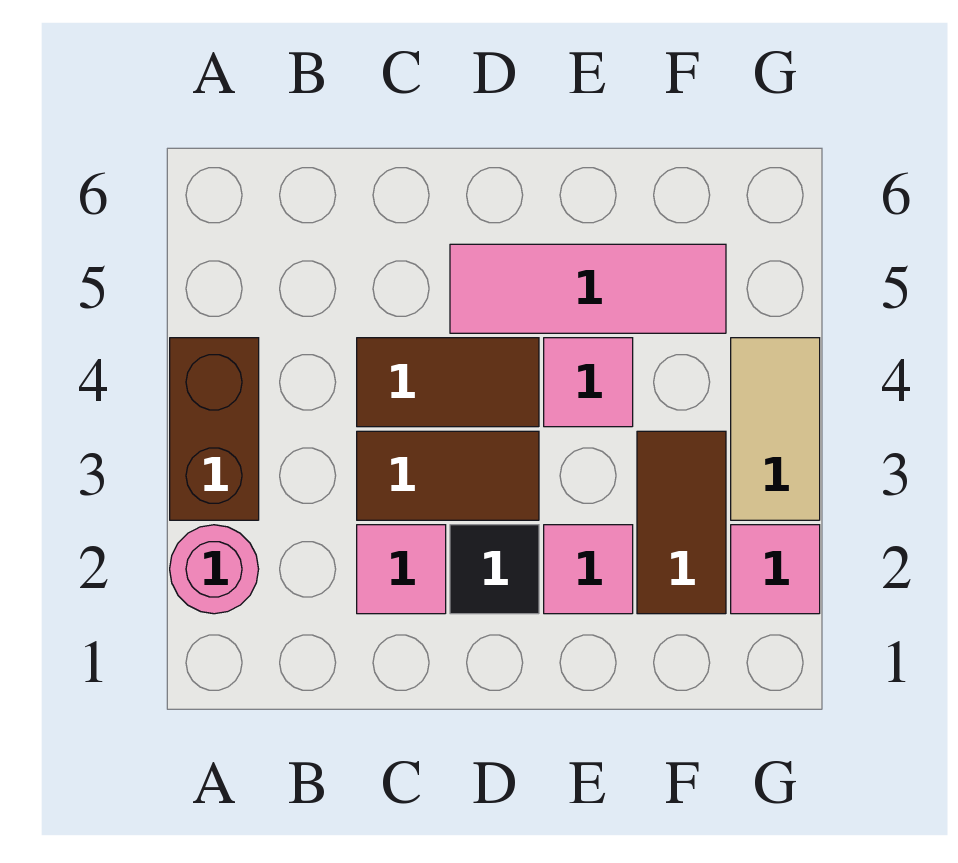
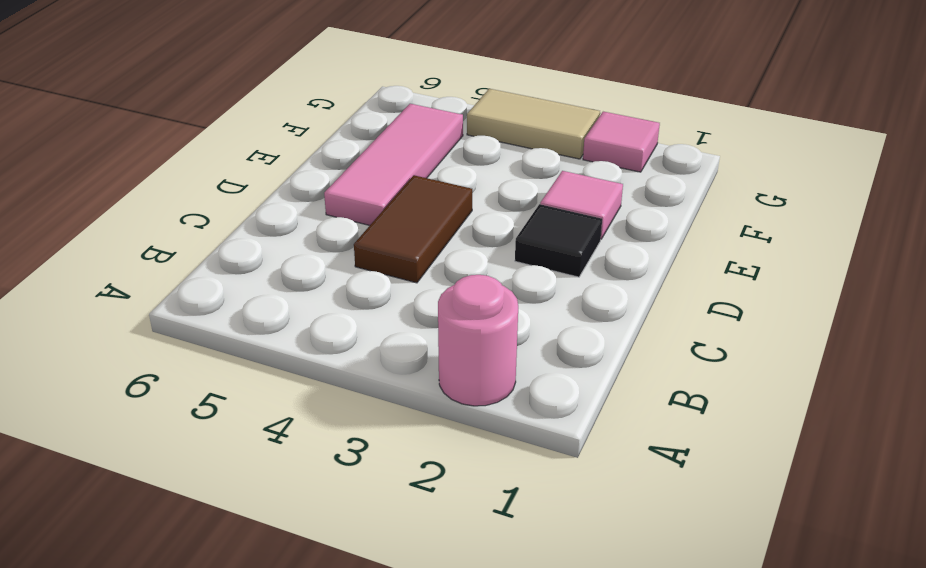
none -> brown brick A3:A4 level 1
none -> pink tile C2 level 1
none -> brown tile C3:D3 level 1

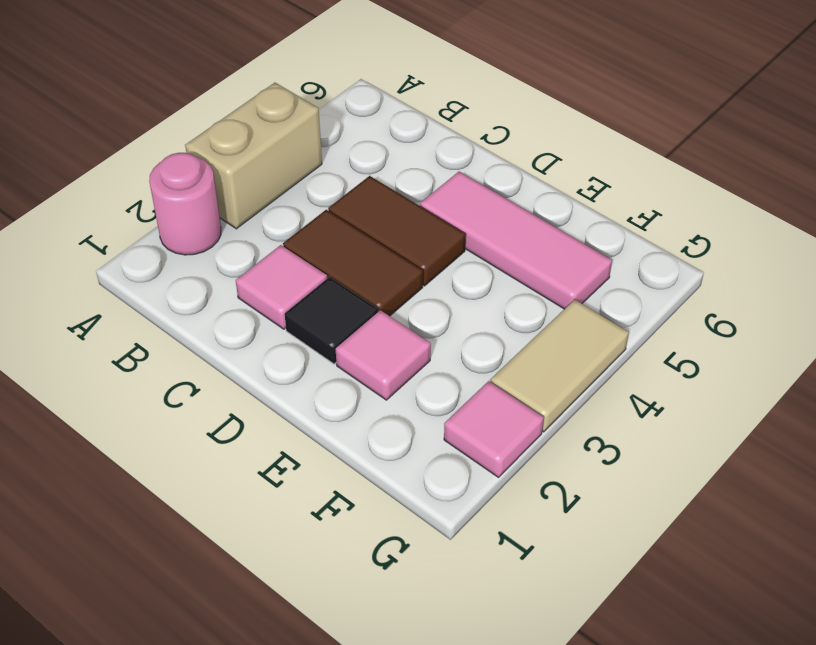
tan brick A3:A4 level 1 -> brown brick A3:A4 level 1
none -> pink tile E4 level 1
none -> brown tile F2:F3 level 1

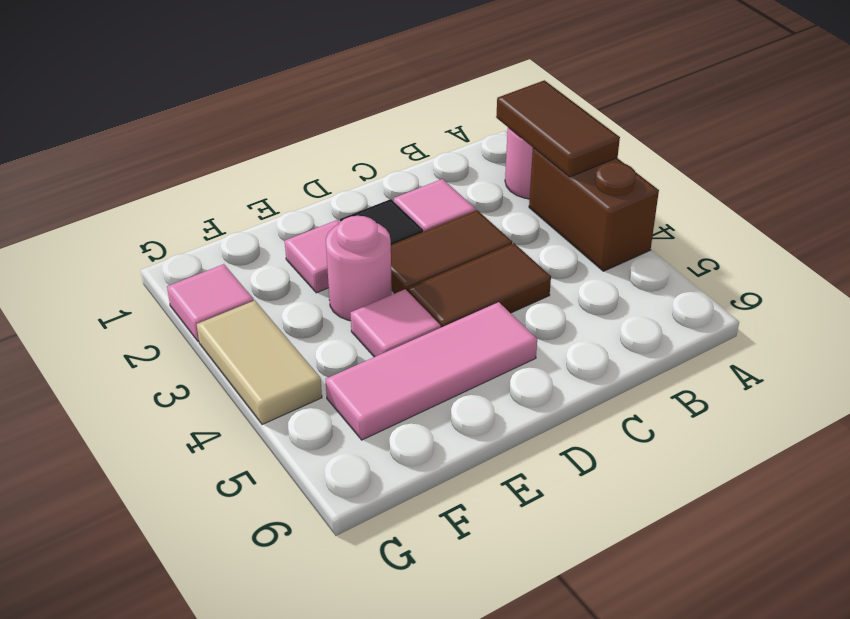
brown tile A2:A3 level 2 -> brown tile F2:F3 level 1
pink round brick E3 level 1 -> none

